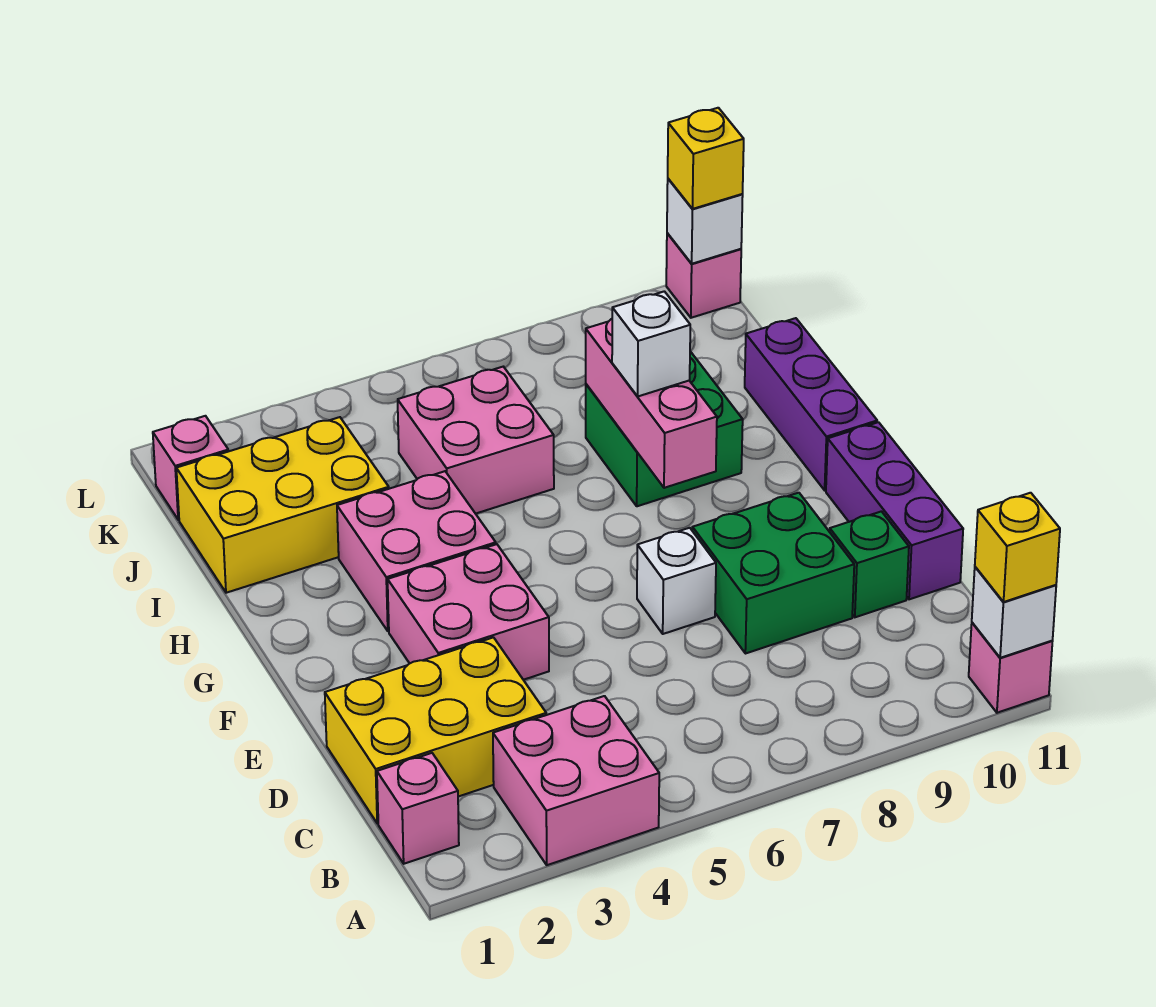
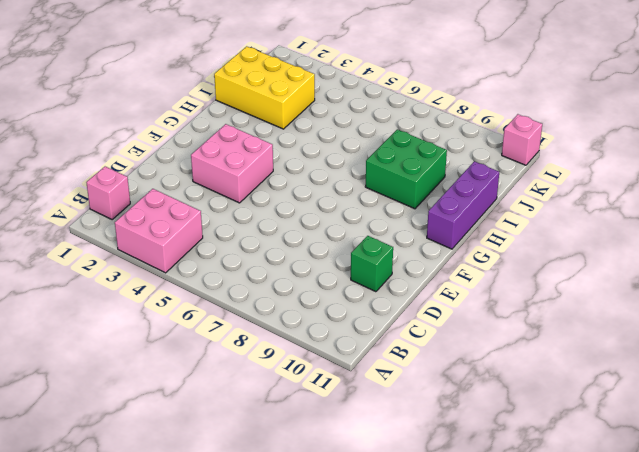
none -> pink brick A11 level 1
none -> yellow brick C1:D3 level 1
none -> green brick D8:E9 level 1

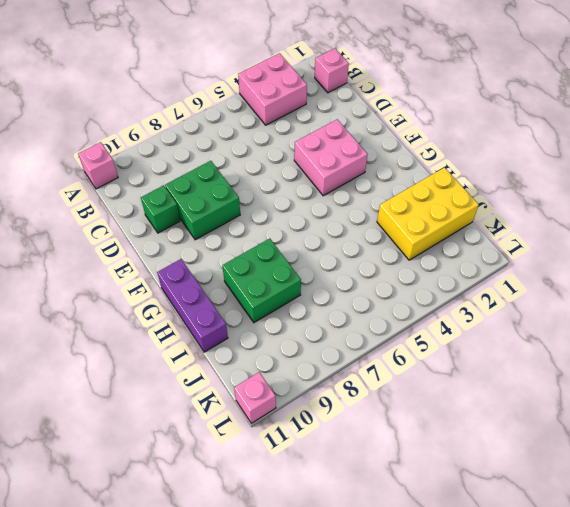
none -> yellow brick C1:D3 level 1
none -> purple brick D11:F11 level 1
none -> white brick E7 level 1

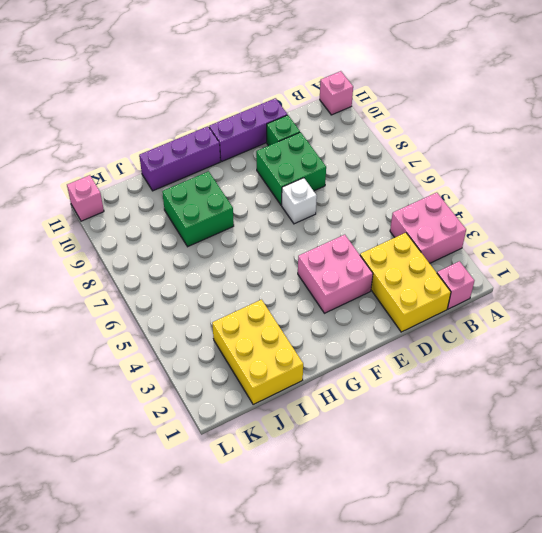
none -> pink brick G3:H4 level 1
none -> pink brick I5:J6 level 1
none -> pink brick K1 level 1

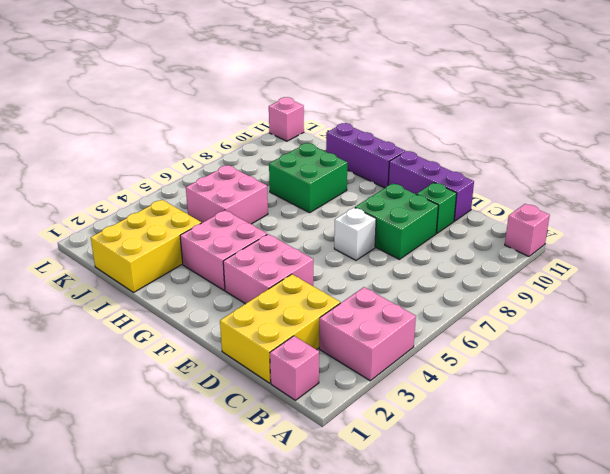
none -> pink brick K1 level 1
none -> white brick A11 level 2
none -> pink brick G8:I8 level 2

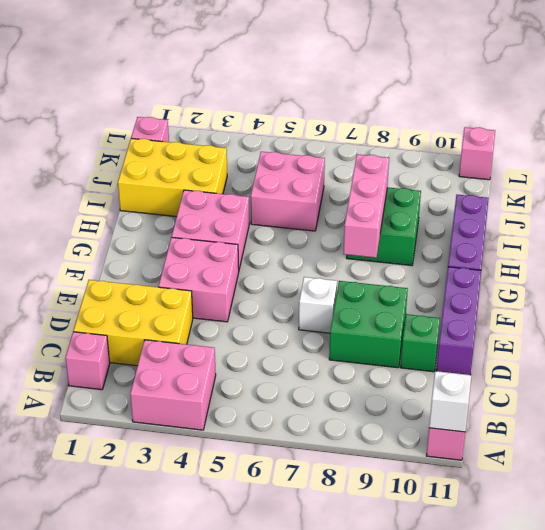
none -> white brick L11 level 2
none -> yellow brick A11 level 3
none -> white brick H8 level 3

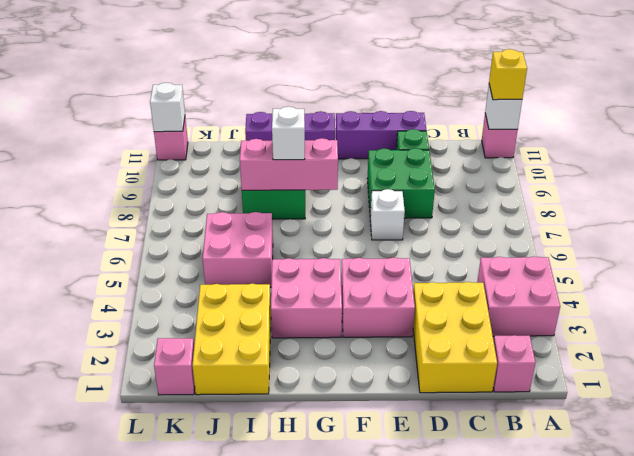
none -> yellow brick L11 level 3

